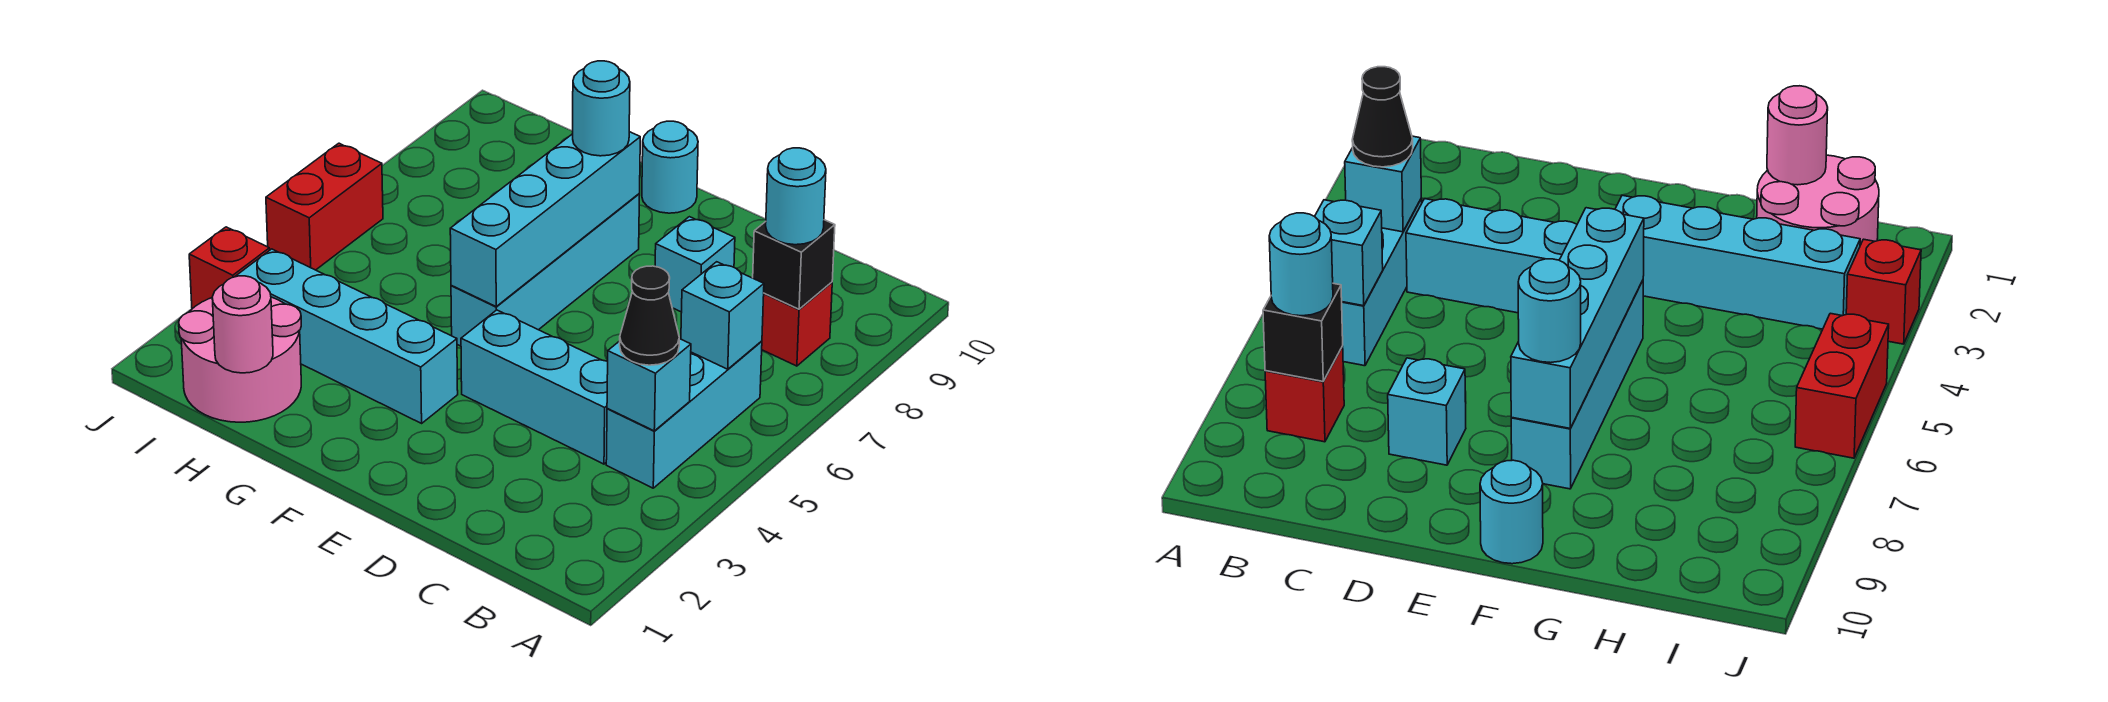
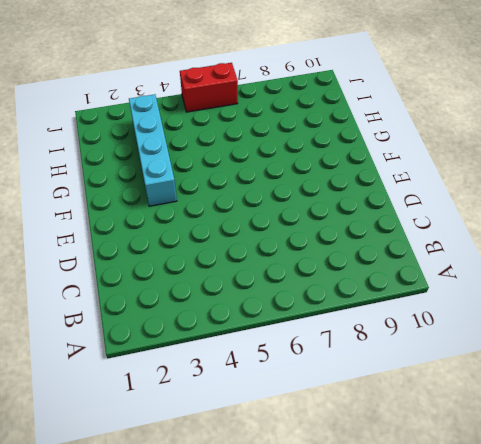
none -> cyan brick B4:B6 level 1
none -> red brick B8 level 1
none -> cyan brick C4:E4 level 1

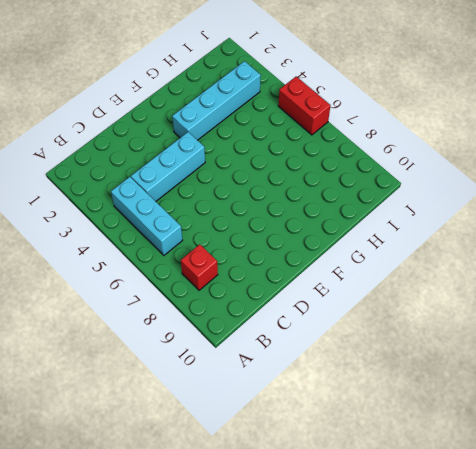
none -> cyan brick D8 level 1
none -> cyan brick F5:F8 level 1
none -> cyan round brick F10 level 1

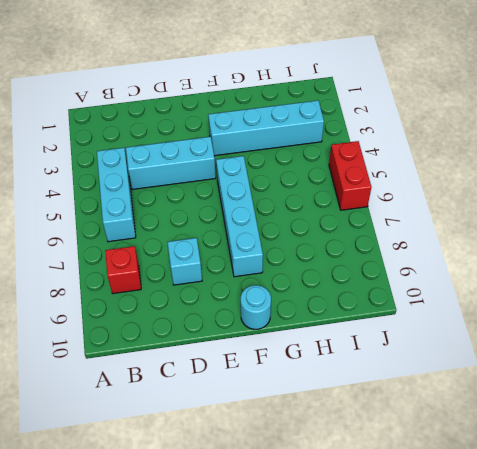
none -> pink round brick H1:I2 level 1
none -> red brick J3 level 1
none -> cyan brick B4 level 2

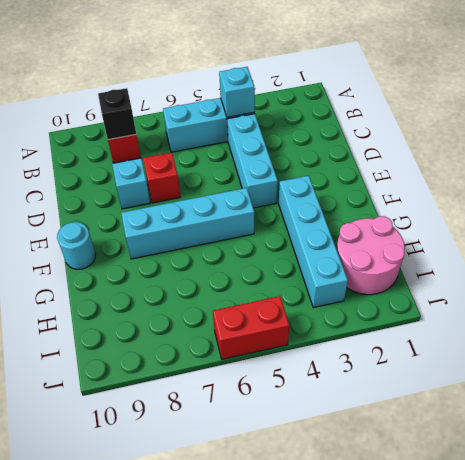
red brick D7 level 1 -> red brick J3 level 1
none -> cyan brick B6 level 2
none -> cyan brick F5:F8 level 2
none -> pink round brick H1 level 2

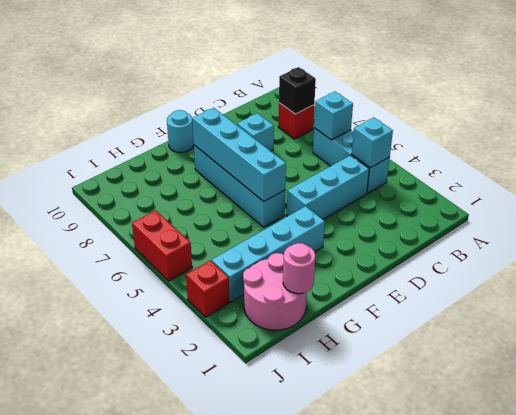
none -> black cone B4 level 3
none -> cyan round brick B8 level 3
none -> cyan round brick F8 level 3

